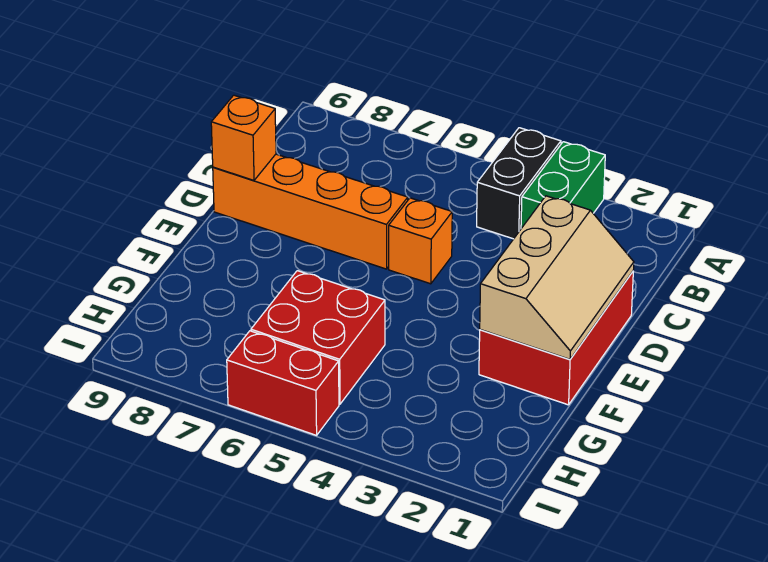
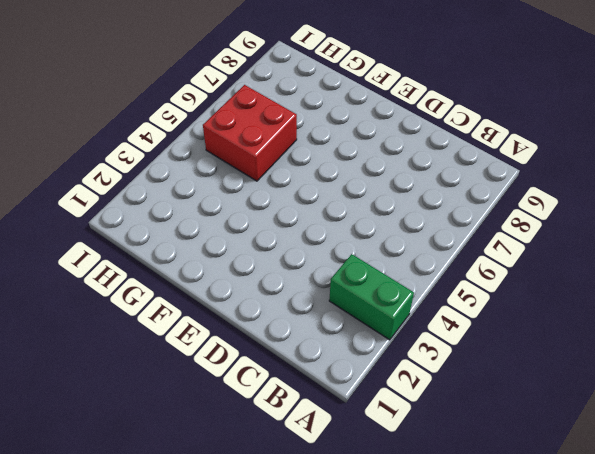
none -> black brick A4:B4 level 1
none -> red brick D1:F2 level 1

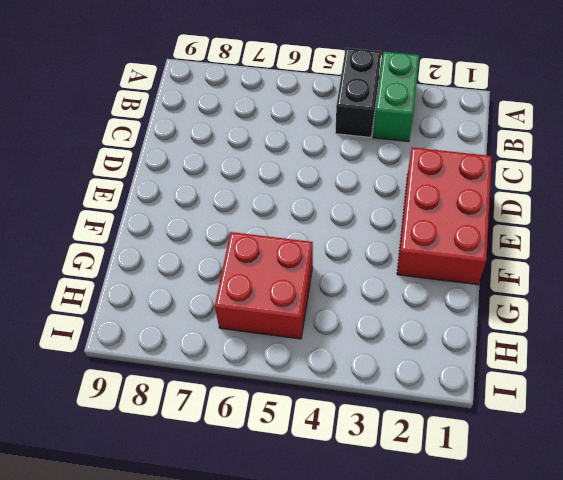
none -> orange brick D5 level 1
none -> orange brick D6:D9 level 1

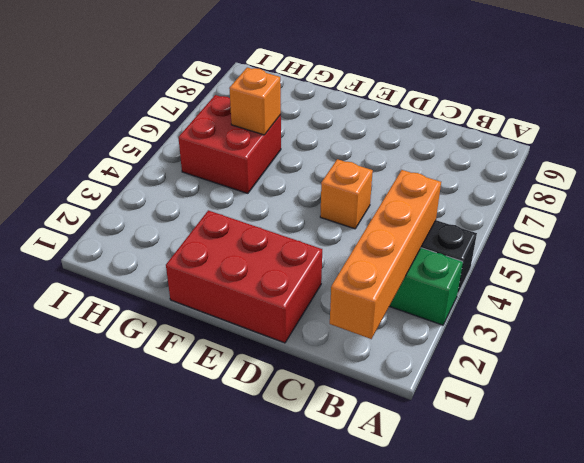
orange brick B1:B4 level 2 -> orange brick D6:D9 level 1
orange brick G6 level 2 -> orange brick D9 level 2
none -> red brick I5:I6 level 1
none -> tan slope D1:F2 level 2 top 2

